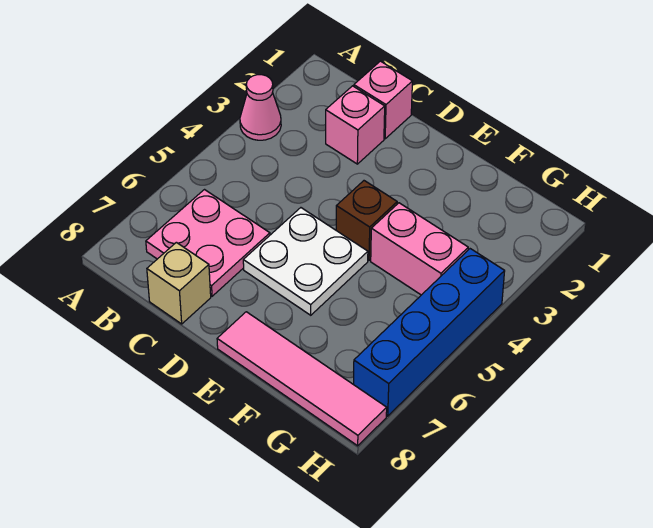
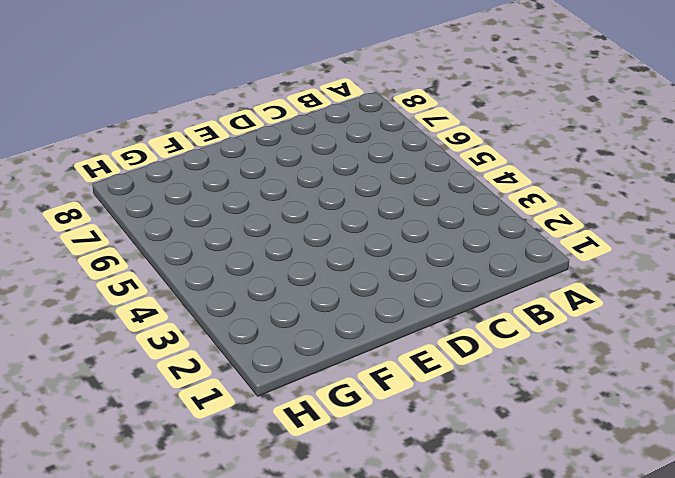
none -> pink cone A3 level 1
none -> pink plate B6:C7 level 1

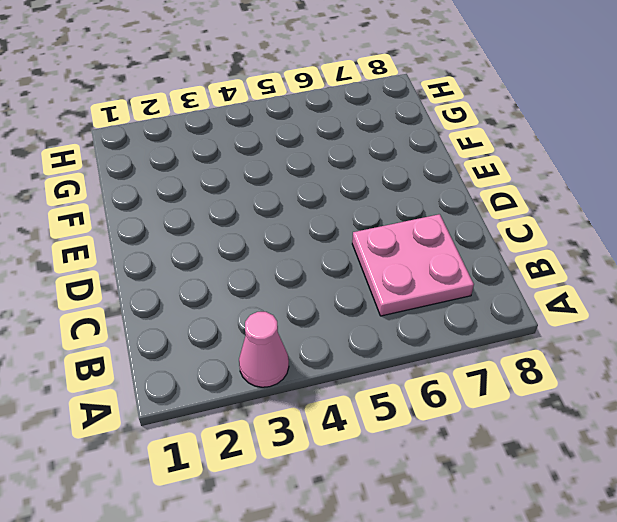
none -> pink brick C1 level 1
none -> pink brick C2 level 1

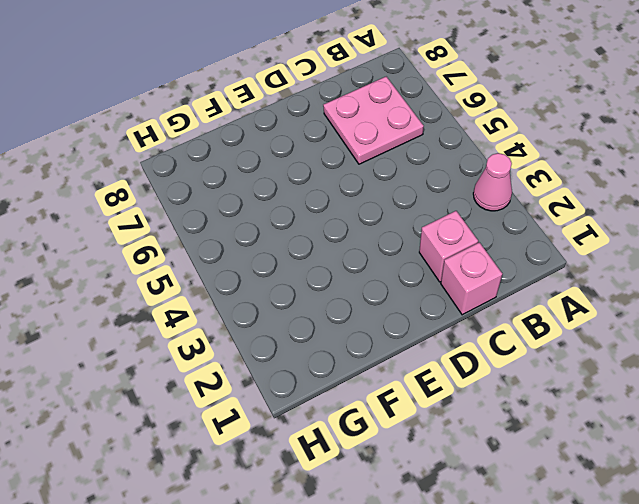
none -> tan brick C8 level 1
none -> white plate D5:E6 level 1

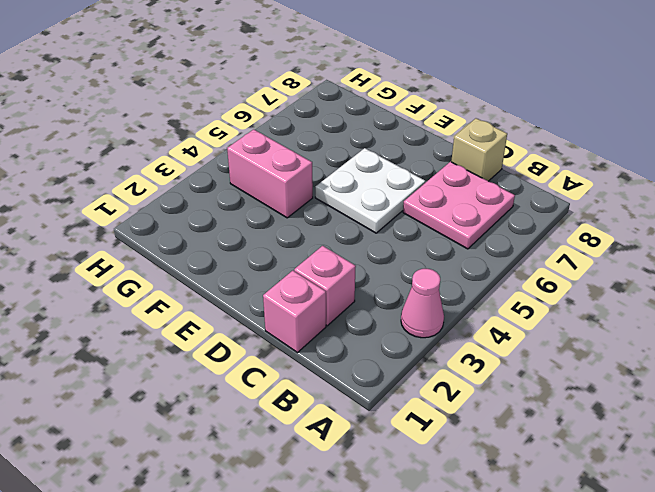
none -> brown brick E4 level 1
none -> pink tile E8:H8 level 1

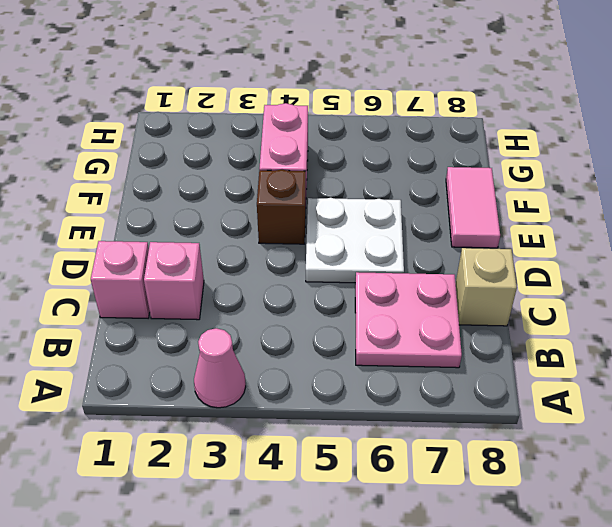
pink tile E8:F8 level 1 -> pink tile E8:H8 level 1
none -> blue brick H4:H7 level 1

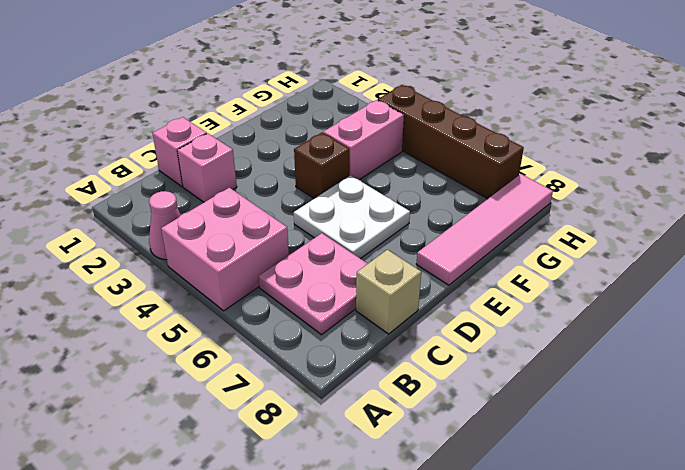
pink brick A4:B5 level 1 -> none
brown brick H4:H7 level 1 -> blue brick H4:H7 level 1

